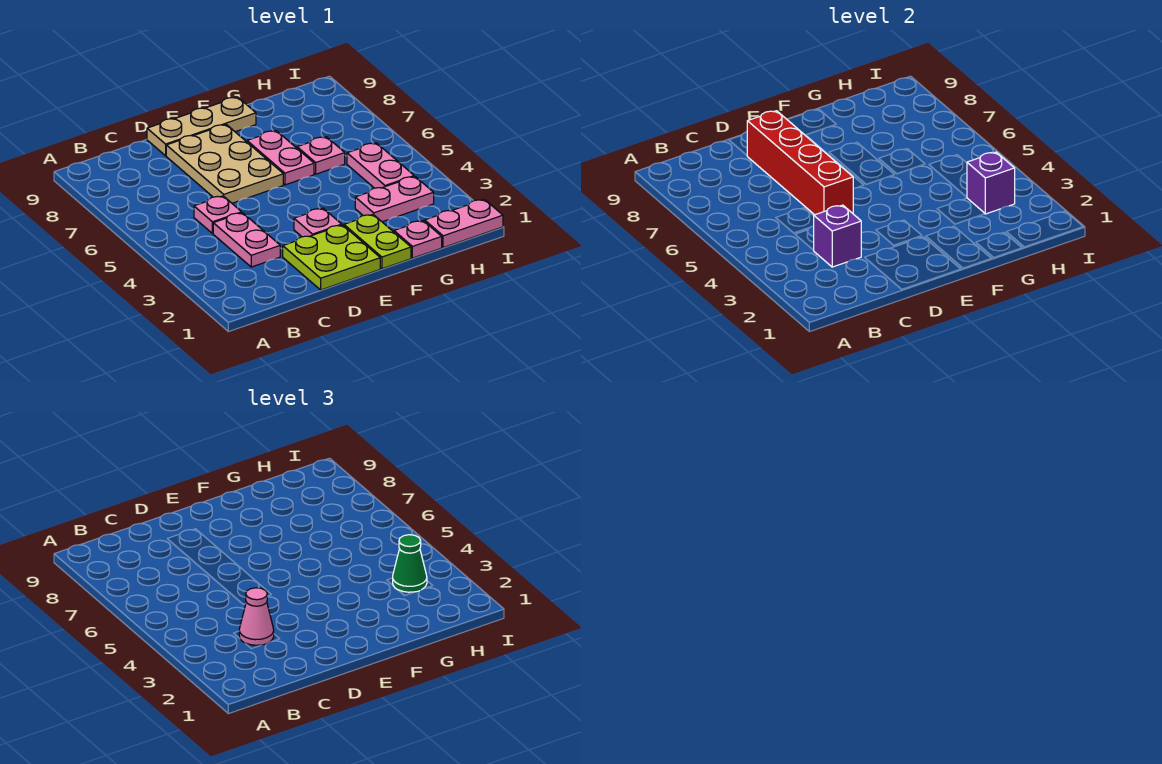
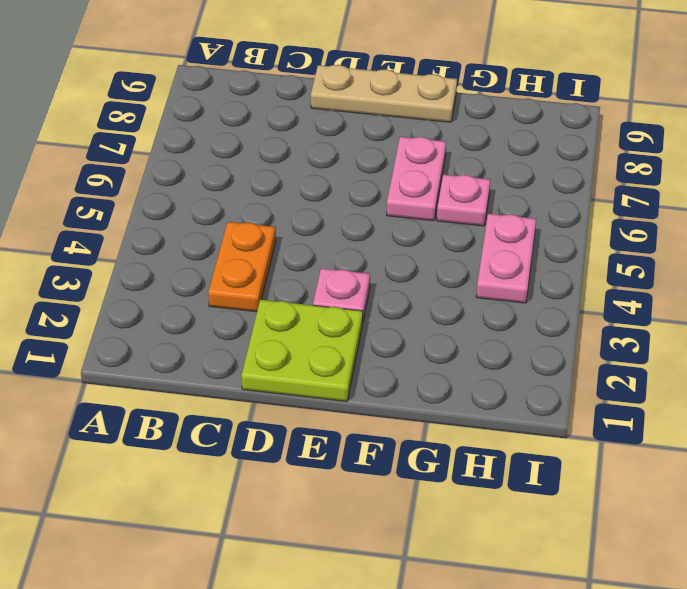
orange plate C3:C4 level 1 -> pink plate C3:C4 level 1
none -> pink plate C5 level 1
none -> tan plate D6:E8 level 1
none -> lime plate F1:F2 level 1

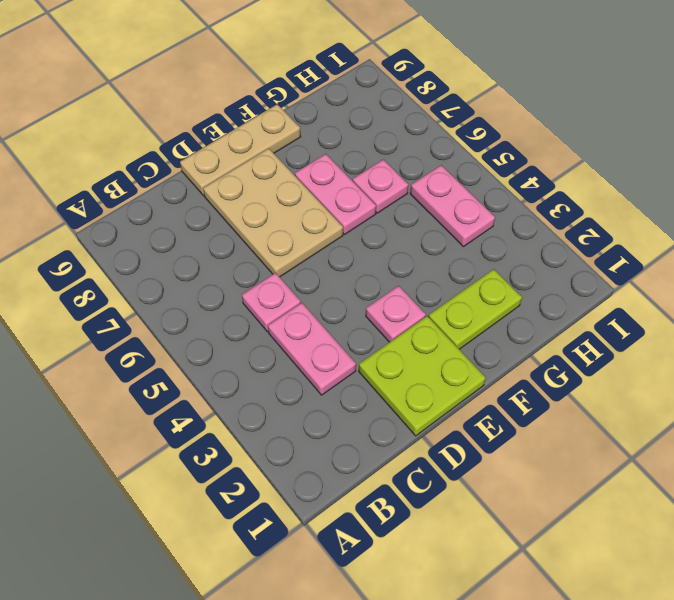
lime plate F2:G2 level 1 -> lime plate F1:F2 level 1
none -> pink plate G1 level 1
none -> pink plate G3:H3 level 1
none -> pink plate H1:I1 level 1

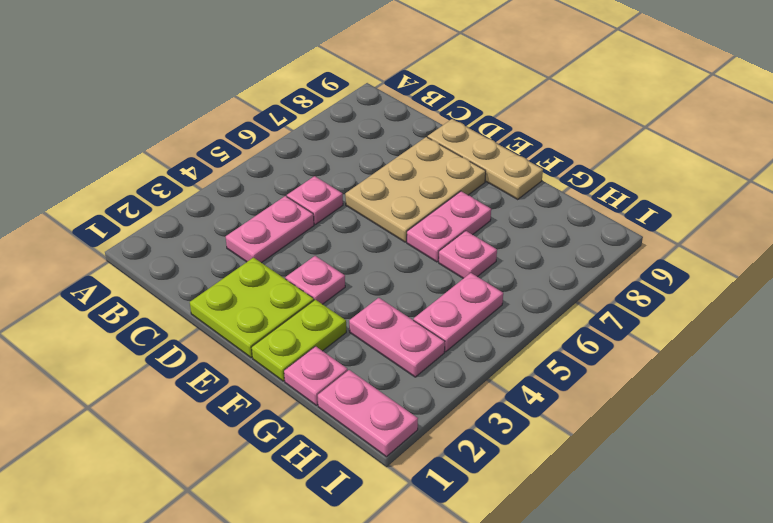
none -> purple brick C3 level 2
none -> red brick D5:D8 level 2
none -> purple brick H3 level 2

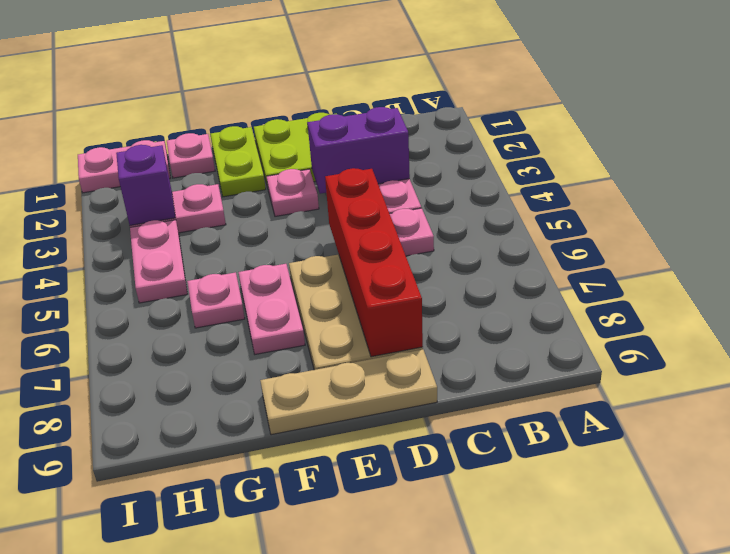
purple brick C3:D3 level 2 -> purple brick C3 level 2
none -> pink cone C3 level 3
none -> green cone H3 level 3

